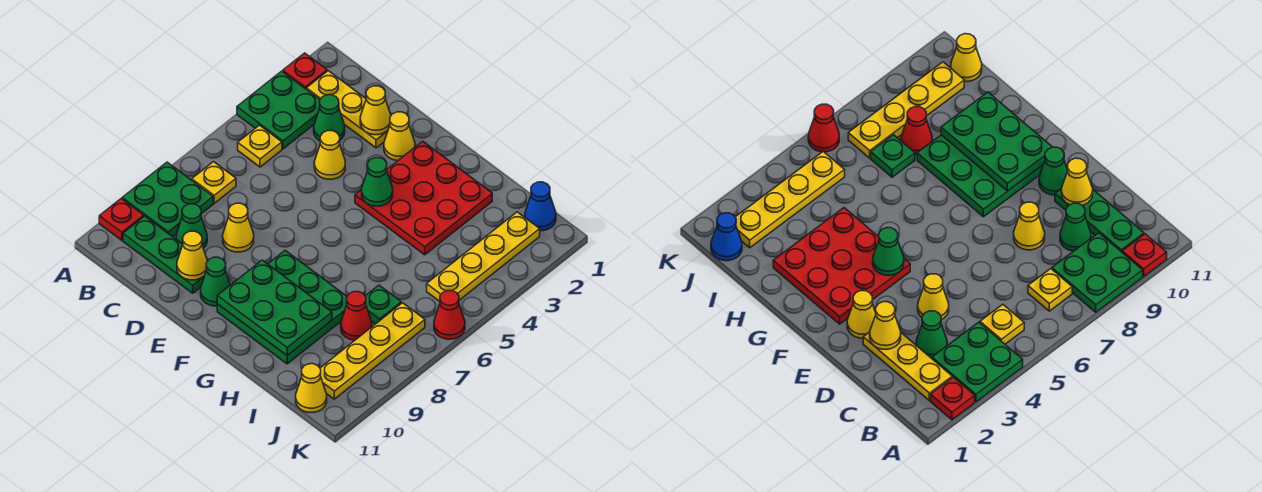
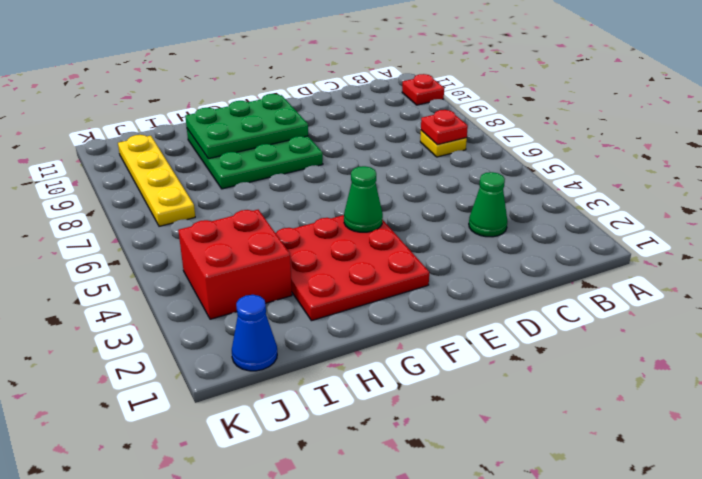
red plate B7 level 2 -> red plate A2 level 1
red brick I3:J4 level 1 -> yellow plate J2:J5 level 1
none -> green plate A3:B4 level 1
none -> green plate A8:B9 level 1
none -> yellow plate B2:D2 level 1

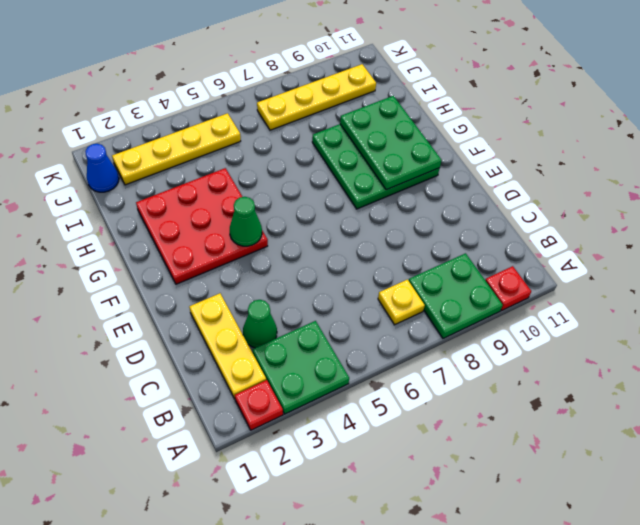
none -> yellow plate B5 level 1
none -> green plate B10:D10 level 1
none -> green cone C9 level 1

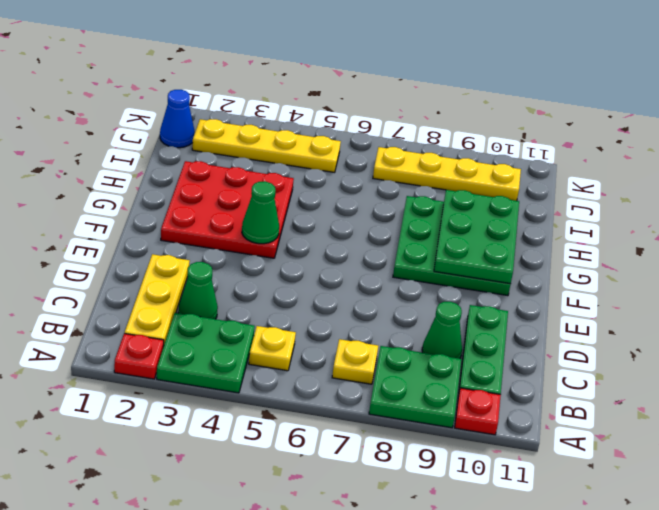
none -> yellow cone D4 level 1
none -> yellow cone D8 level 1
none -> yellow cone E2 level 1

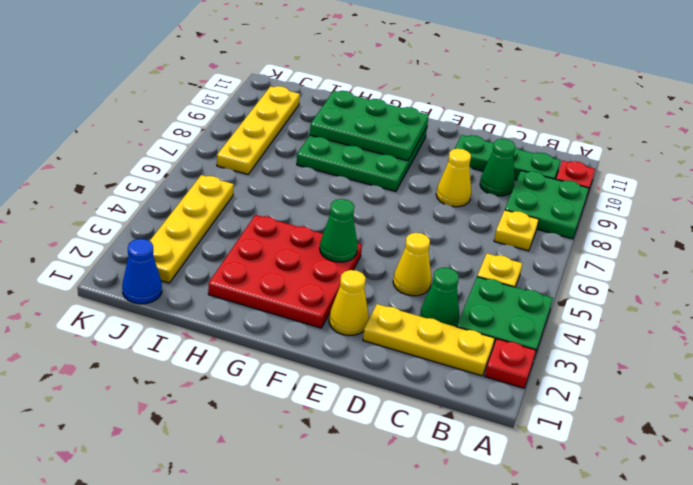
none -> green cone E10 level 1
none -> green plate I7 level 1
none -> red cone I8 level 1

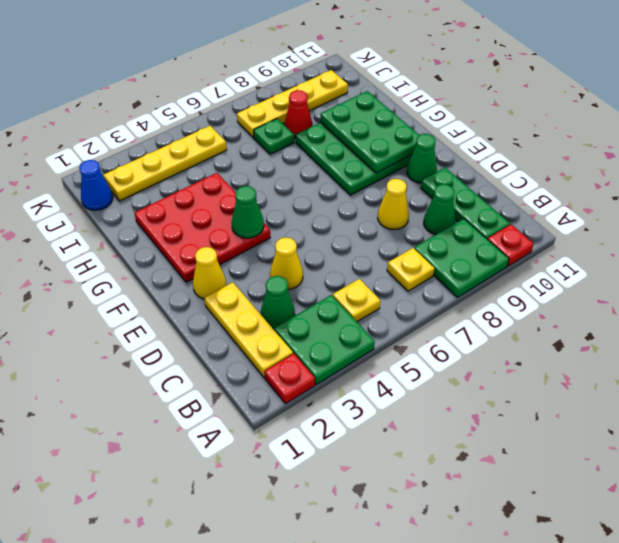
none -> yellow cone J11 level 1
none -> red cone K6 level 1
none -> yellow cone D2 level 2

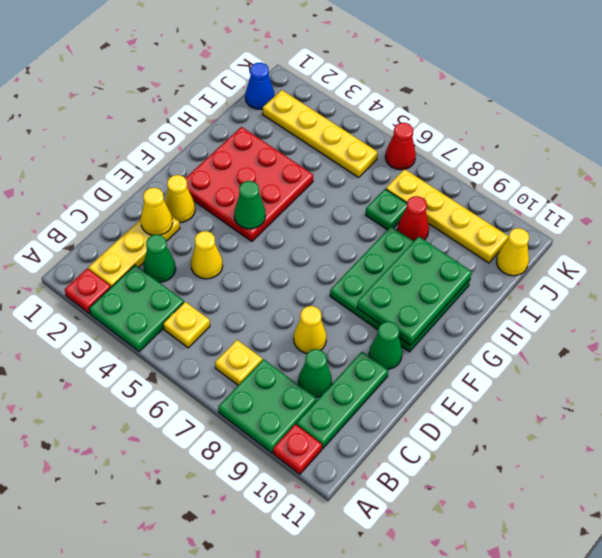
none -> yellow cone D10 level 2

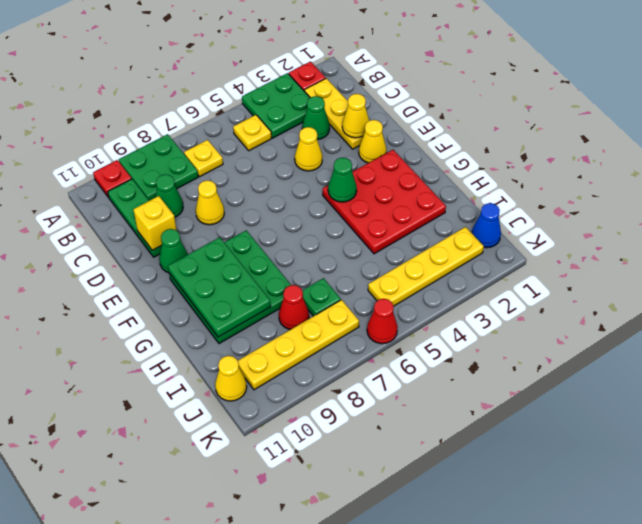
yellow brick D10 level 2 -> yellow cone D10 level 2

